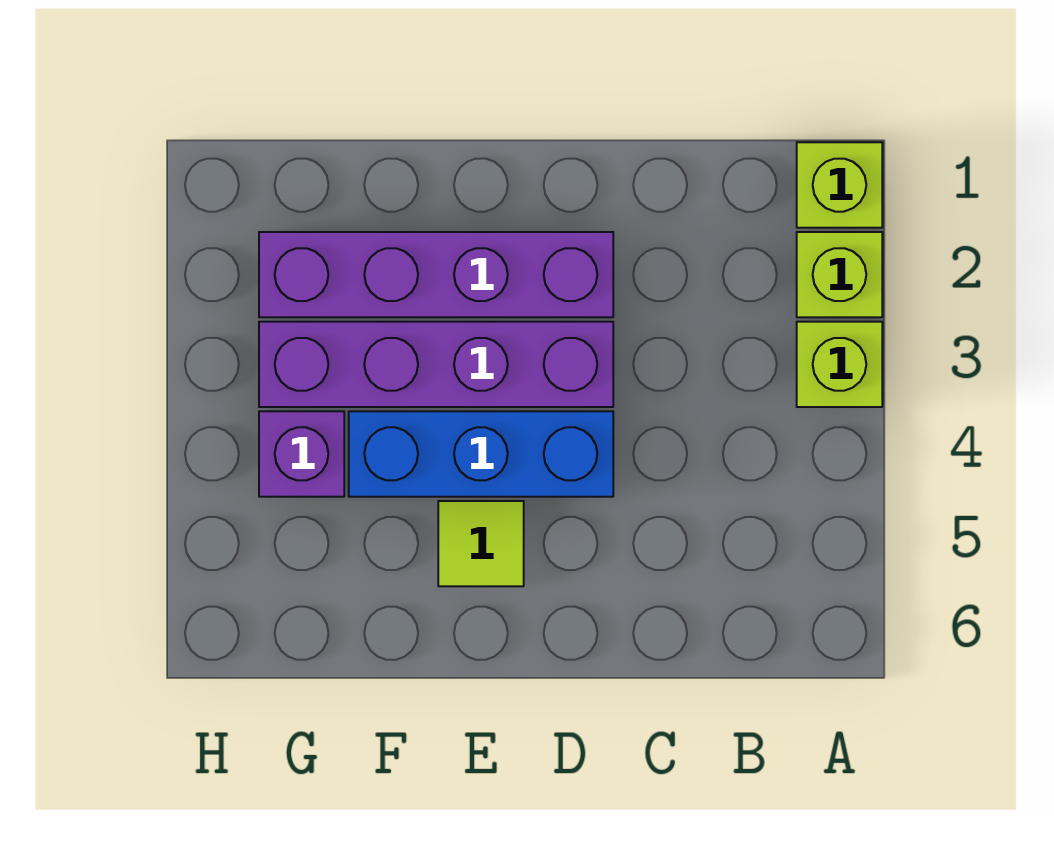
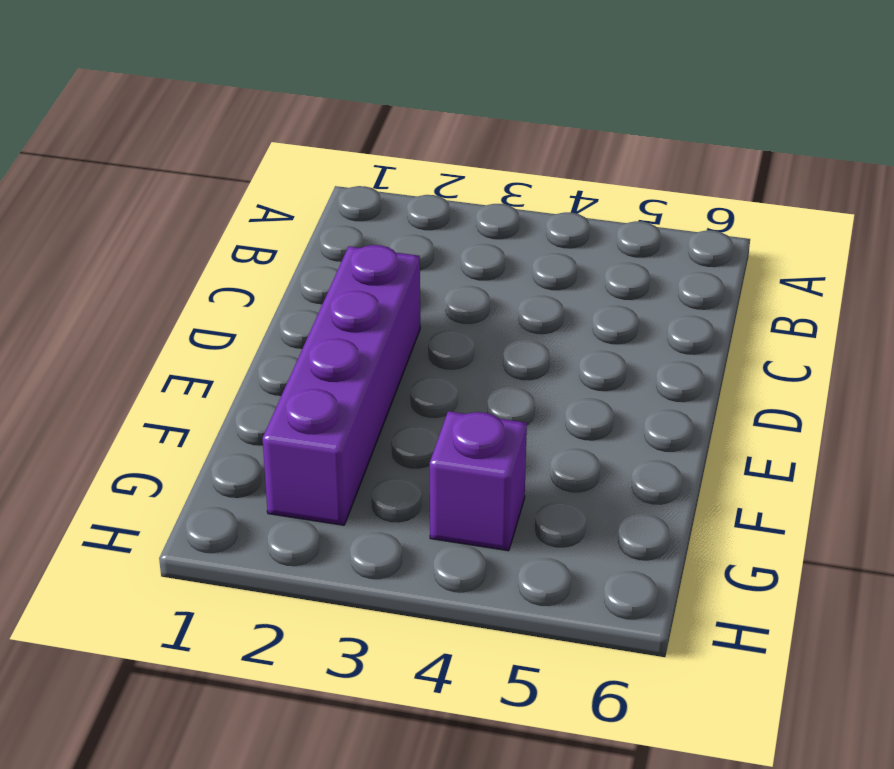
none -> lime brick A1 level 1
none -> lime brick A2 level 1

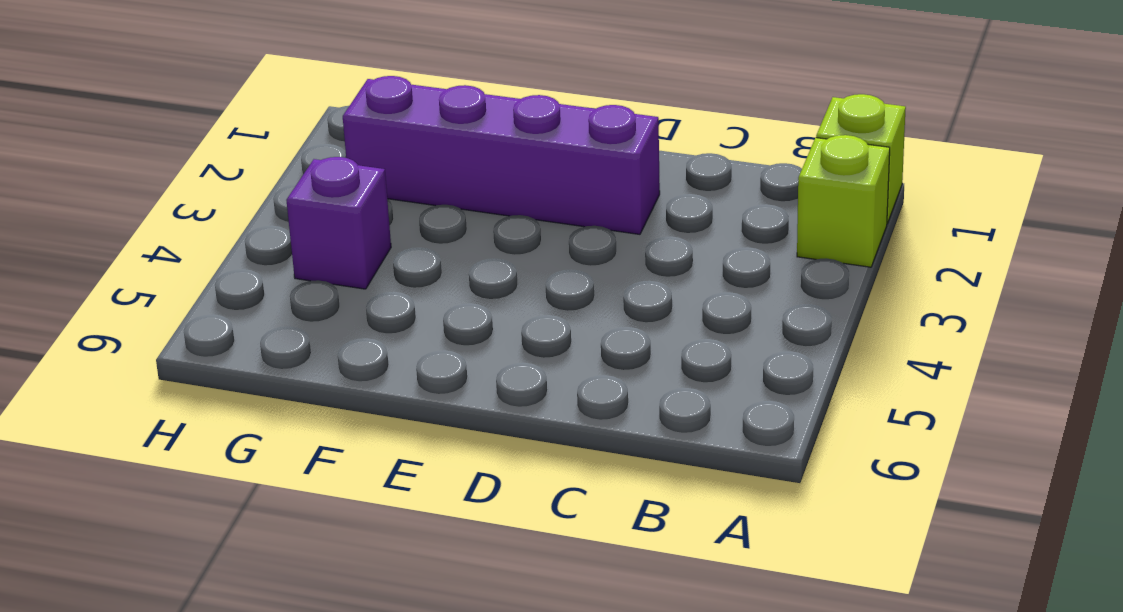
none -> lime brick A3 level 1
none -> purple brick D3:G3 level 1

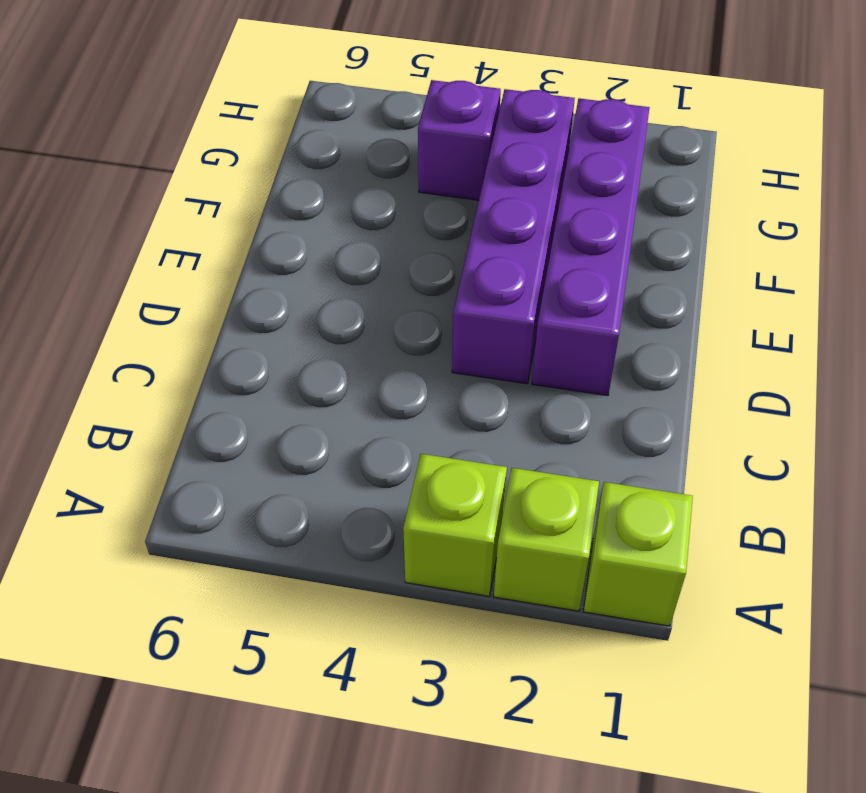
none -> blue brick D4:F4 level 1
none -> lime tile E5 level 1

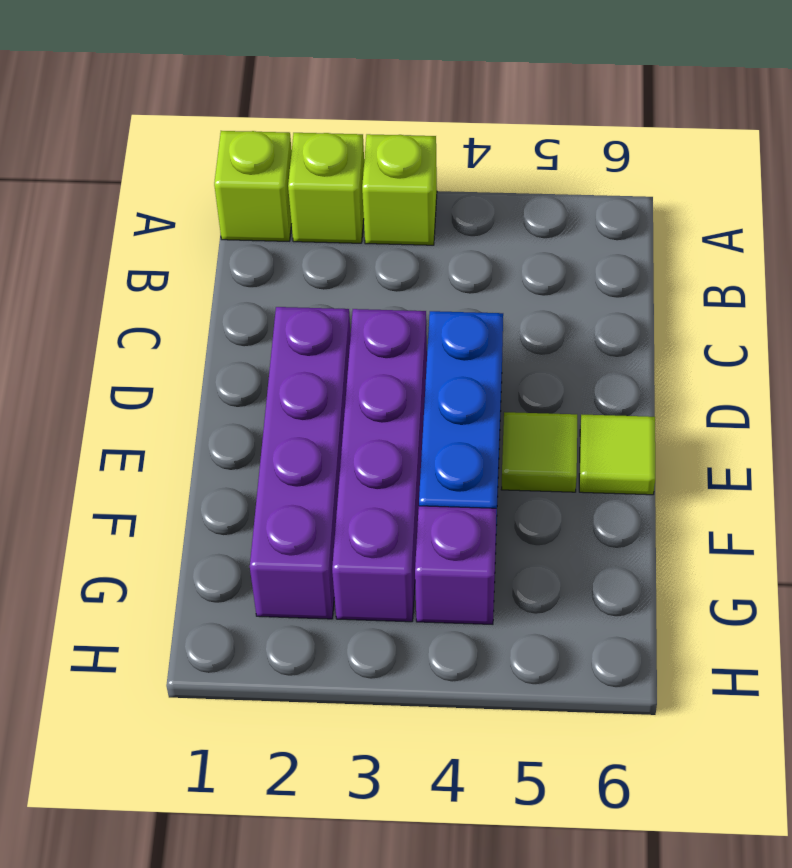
lime tile E6 level 1 -> none

